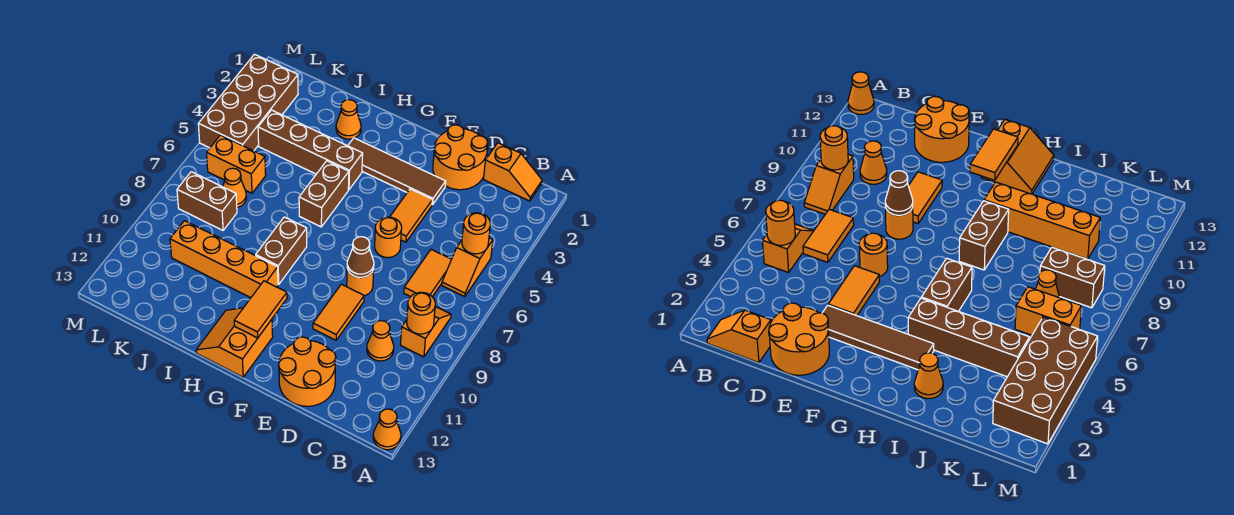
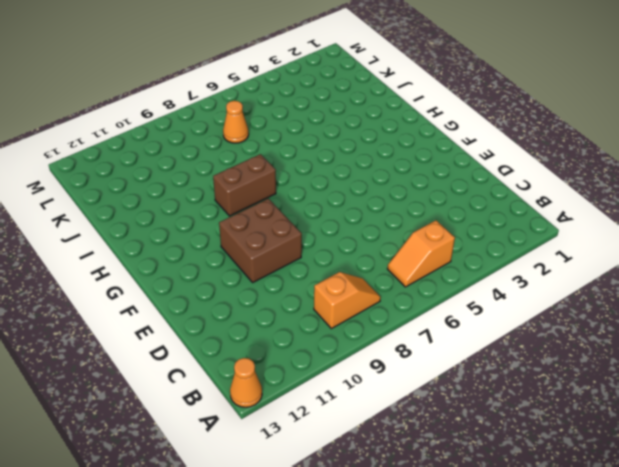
brown brick E9:F10 level 1 -> orange tile E9:E10 level 1
none -> orange slope B1:C1 level 1 top C
none -> orange tile C6:C7 level 1
none -> orange cone C10 level 1

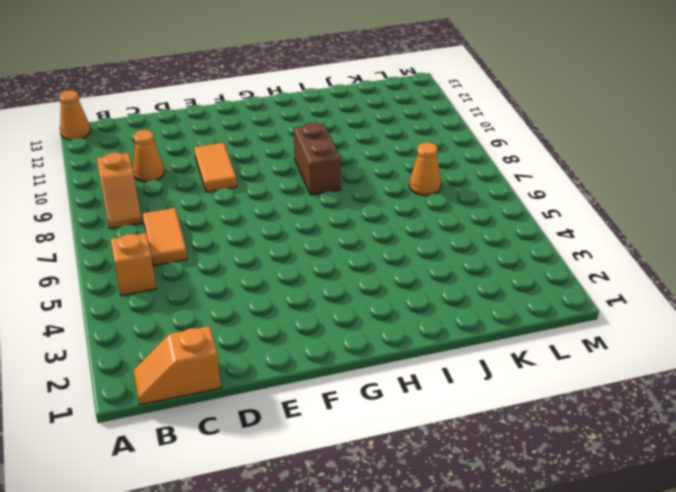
none -> orange round brick D1:E2 level 1
none -> orange round brick D12:E13 level 1
none -> brown tile E3:H3 level 1

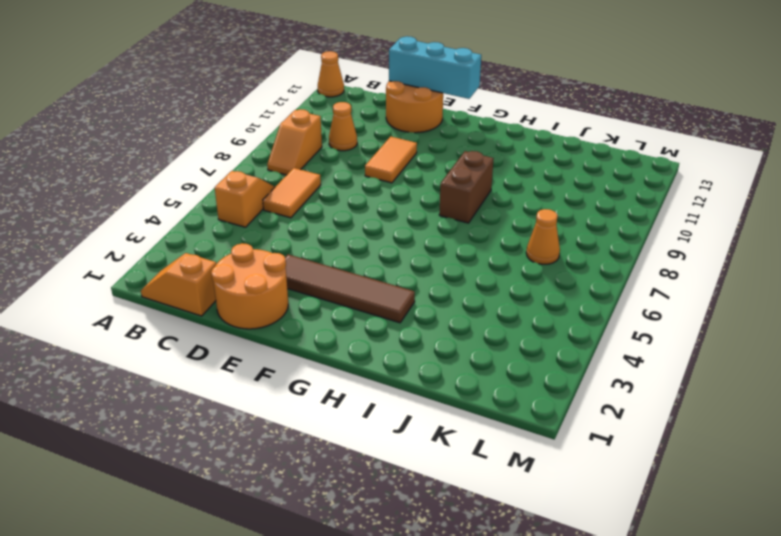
cyan brick D13:F13 level 2 -> none
none -> orange tile E4:E5 level 1
none -> orange round brick E6 level 1
none -> orange round brick E8 level 1

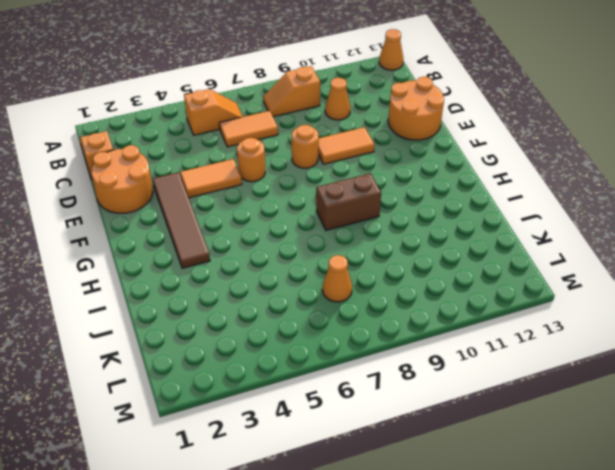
none -> orange slope G12:H13 level 1 top G
none -> brown brick H4:K4 level 1
none -> brown brick H5:H6 level 1

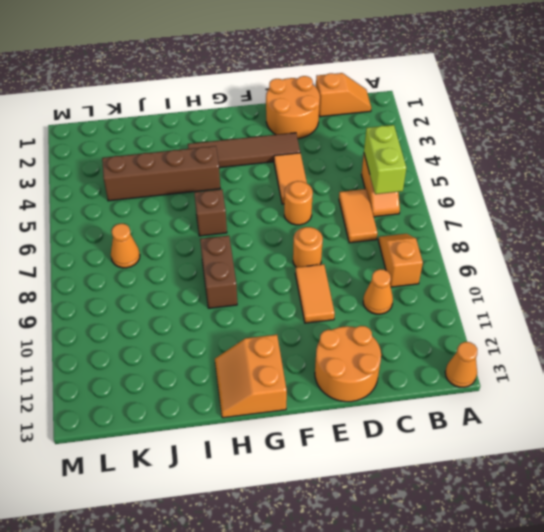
lime brick B5:B6 level 2 -> orange round brick B5 level 2
brown brick H6 level 1 -> brown brick H5:H6 level 1
none -> orange brick H10:K10 level 1
none -> orange cone I2 level 1
none -> orange brick K6:L6 level 1

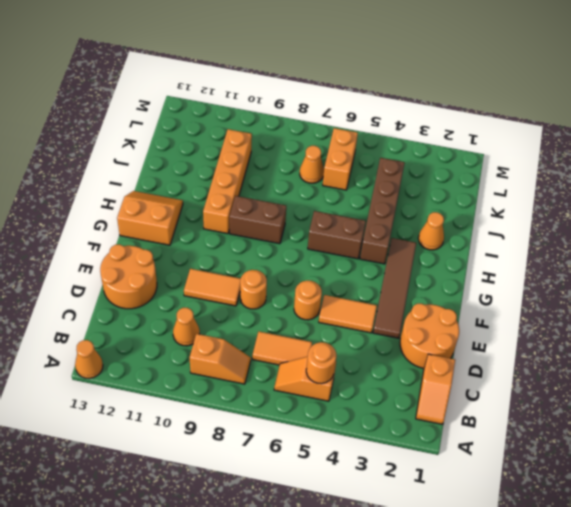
none -> brown brick K8:L8 level 1
none -> brown brick L2:M5 level 1
none -> orange round brick B9 level 2

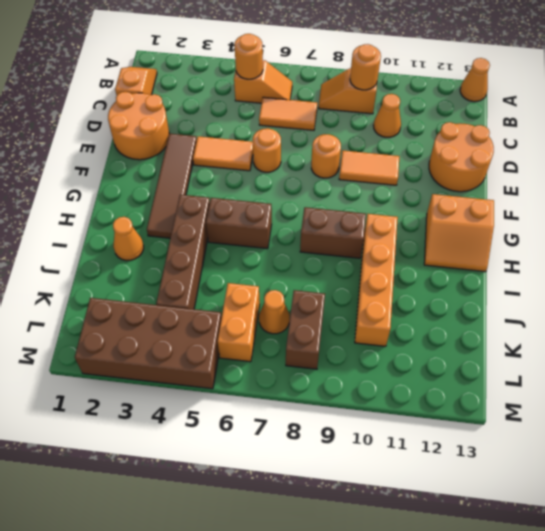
none -> brown cone E8 level 2
none -> orange tile G11:G12 level 2

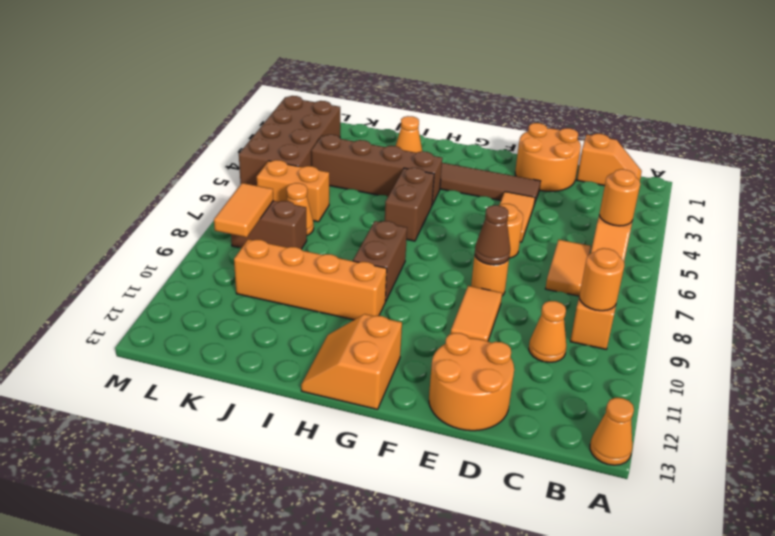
orange tile L8:L9 level 2 -> orange tile G11:G12 level 2

